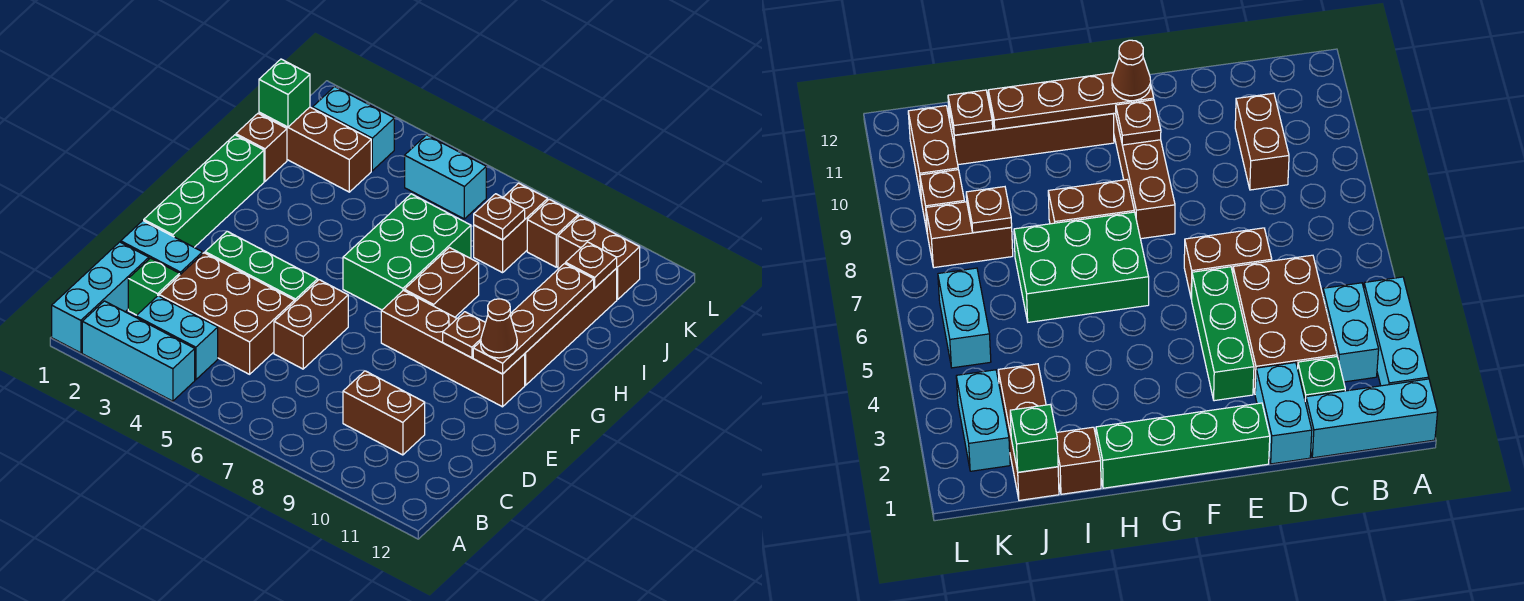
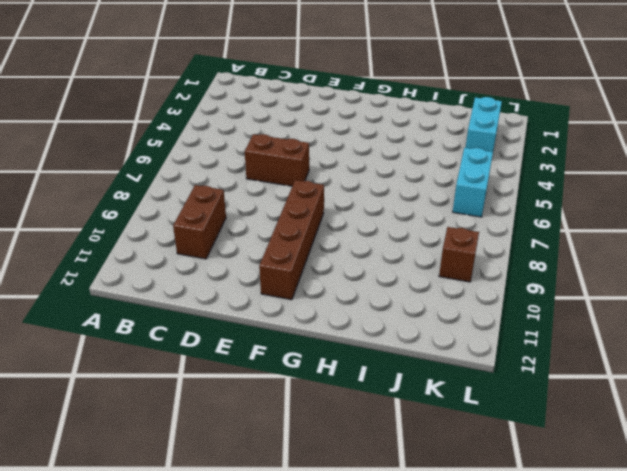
none -> cyan brick A1:C1 level 1
none -> cyan brick A2:A4 level 1
none -> cyan brick B3:B4 level 1

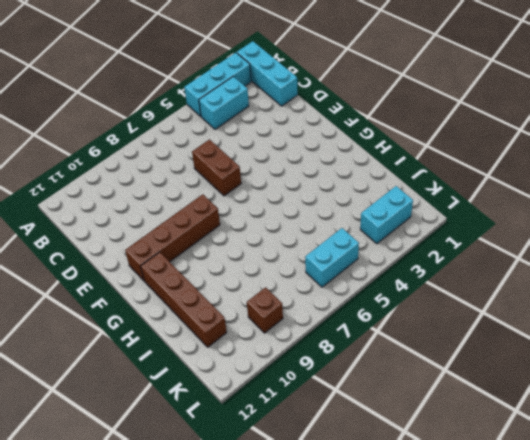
none -> green brick C2 level 1
none -> brown brick C3:D5 level 1
none -> brown brick C9:C10 level 1

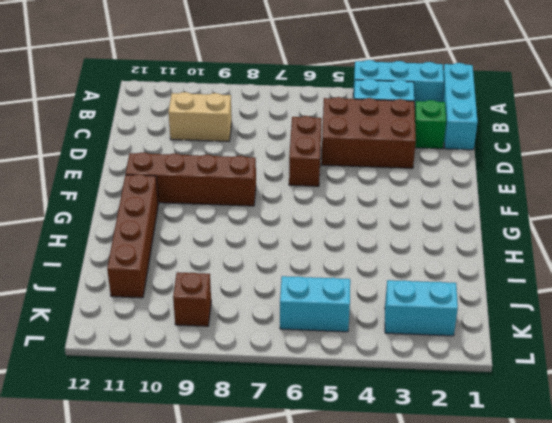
tan brick C9:C10 level 1 -> brown brick C9:C10 level 1
none -> cyan brick D1:D2 level 1
none -> green brick E1:H1 level 1
none -> green brick E3:E5 level 1

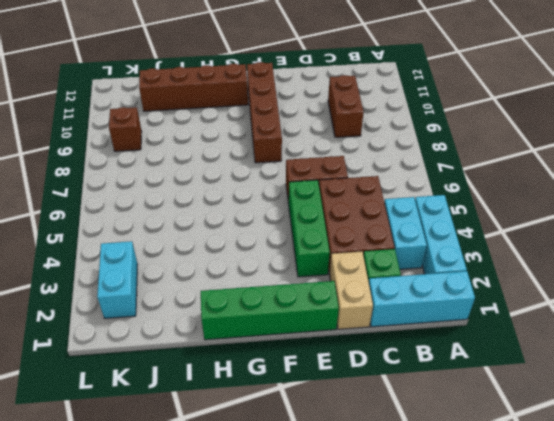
tan brick D1:D2 level 1 -> cyan brick D1:D2 level 1
none -> green brick G6:I7 level 1
none -> brown brick G8:H8 level 1
none -> brown brick I1 level 1

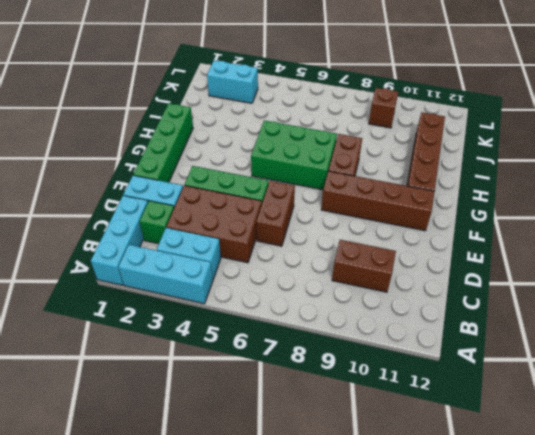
green brick G5:H7 level 1 -> green brick G6:I7 level 1
none -> brown brick I1 level 1
none -> brown brick J1:J3 level 1
none -> brown brick J8:K8 level 1

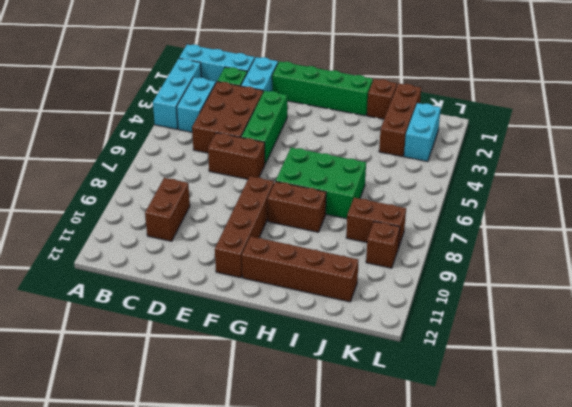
none -> cyan brick K5:K6 level 1
none -> brown brick K10:K11 level 1
none -> brown plate F10 level 2

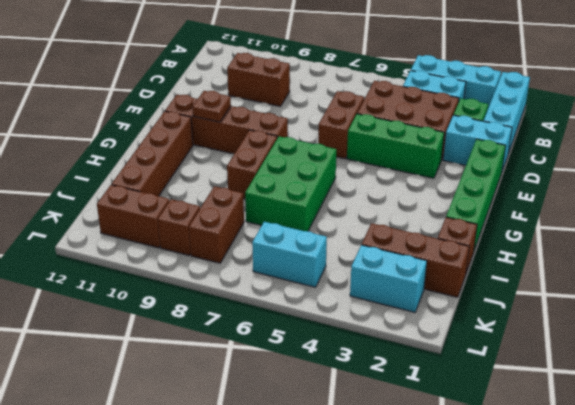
none -> brown plate F11:I11 level 2
none -> green brick J1 level 2
none -> brown plate J8 level 2

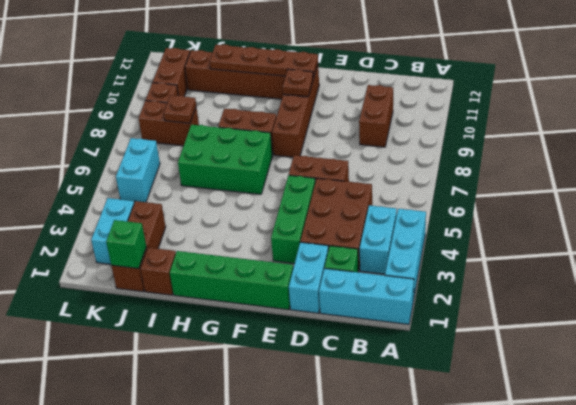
none -> brown plate J11 level 2
none -> brown cone F11 level 3

